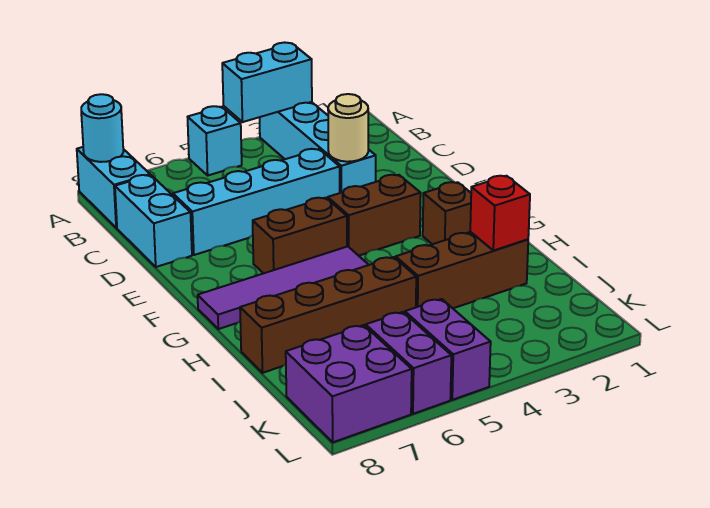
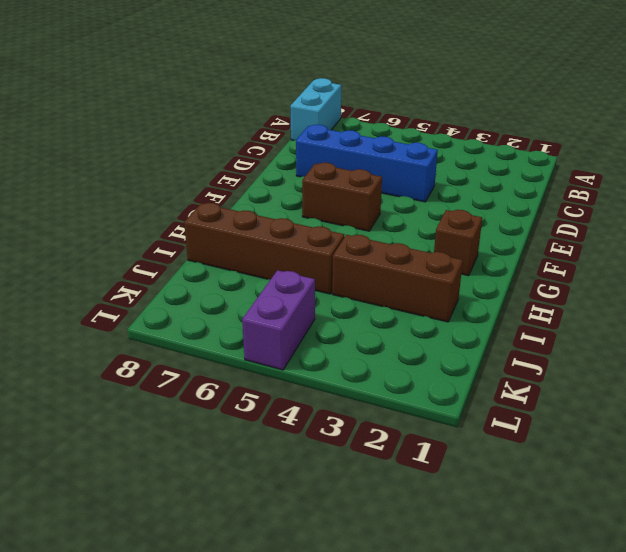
blue brick D4:D7 level 1 -> cyan brick D4:D7 level 1
none -> cyan brick A3:D3 level 1
none -> cyan brick A5 level 1
none -> cyan brick C8:D8 level 1

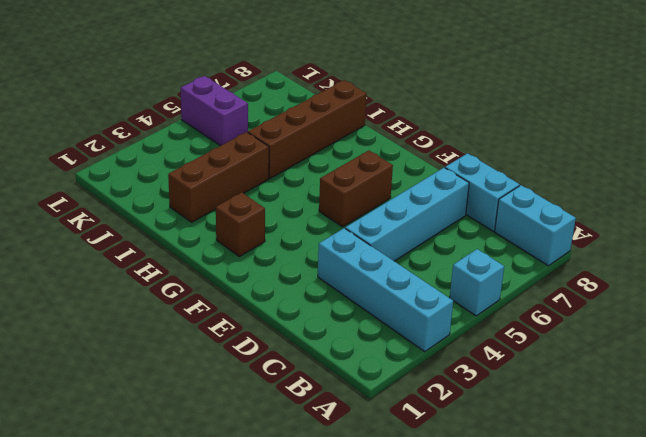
none -> brown brick F3:F4 level 1
none -> purple tile G5:G8 level 1
none -> purple brick K6:L6 level 1

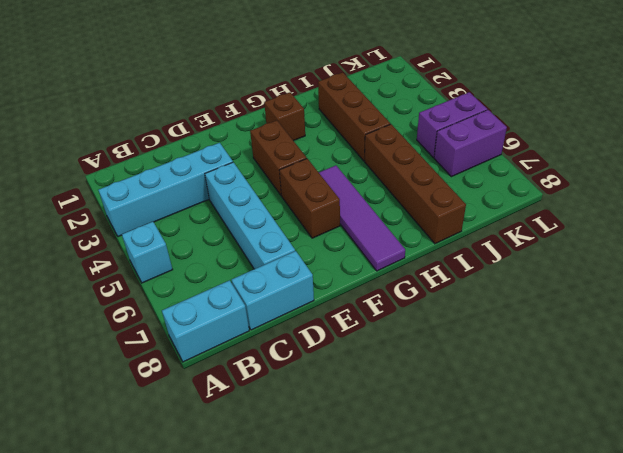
none -> purple brick K7:L8 level 1
none -> cyan brick A3:A4 level 2
none -> cyan round brick A8 level 2

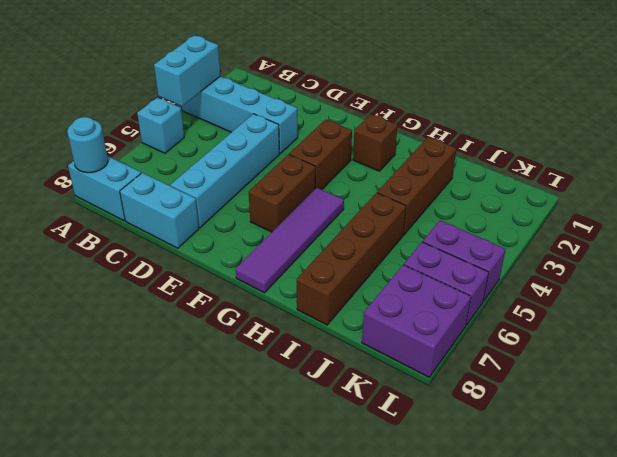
none -> tan round brick D3 level 2
none -> red brick I2 level 2

